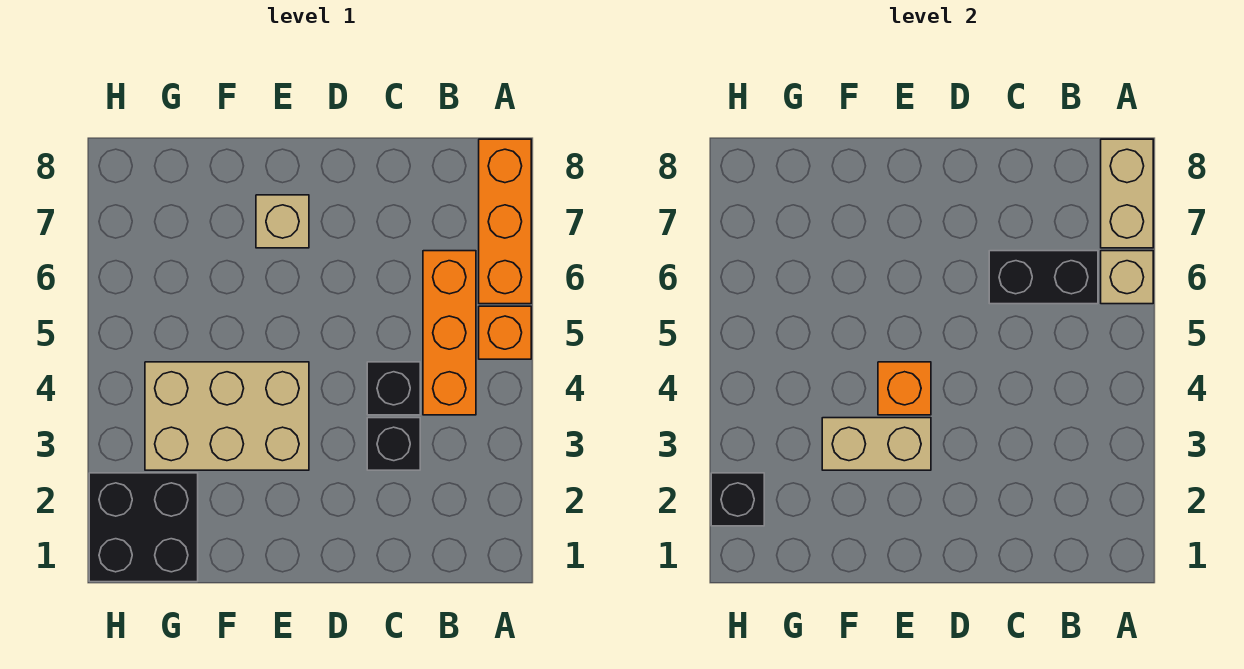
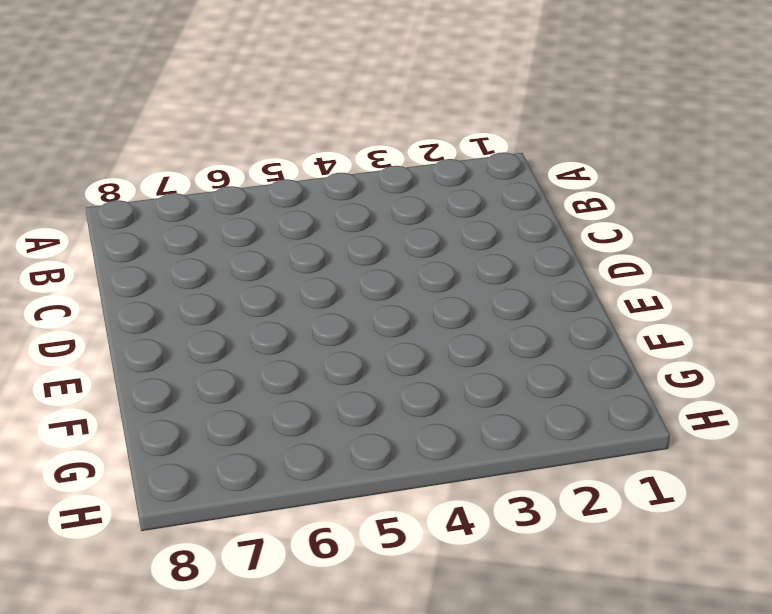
none -> orange brick A5 level 1
none -> orange brick A6:A8 level 1
none -> orange brick B4:B6 level 1

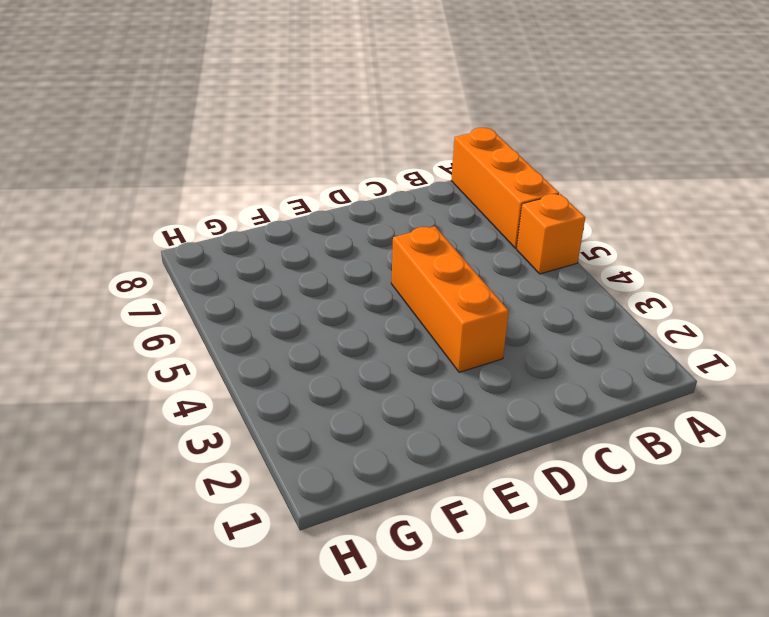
orange brick D3:D5 level 1 -> orange brick B4:B6 level 1
none -> black brick C3 level 1
none -> black brick C4 level 1
none -> tan brick E3:G4 level 1

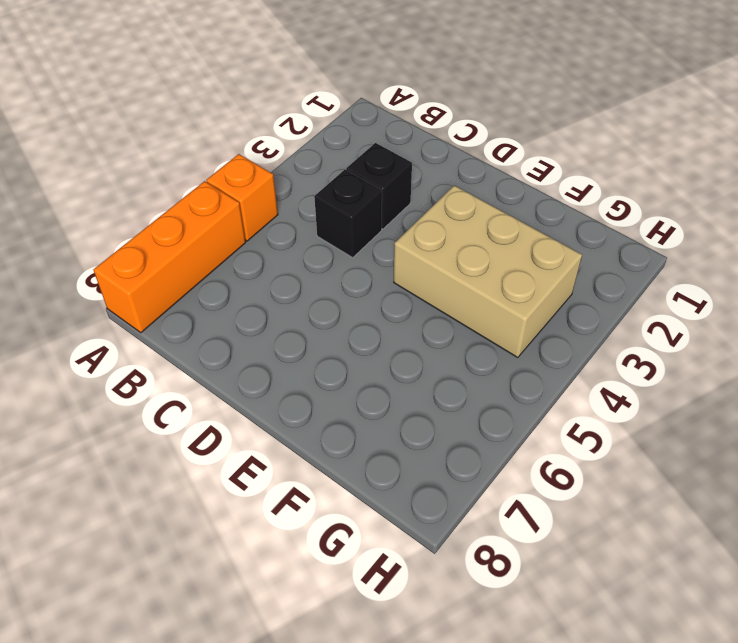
none -> orange brick B4:B6 level 1
none -> tan brick E7 level 1
none -> black brick G1:H2 level 1

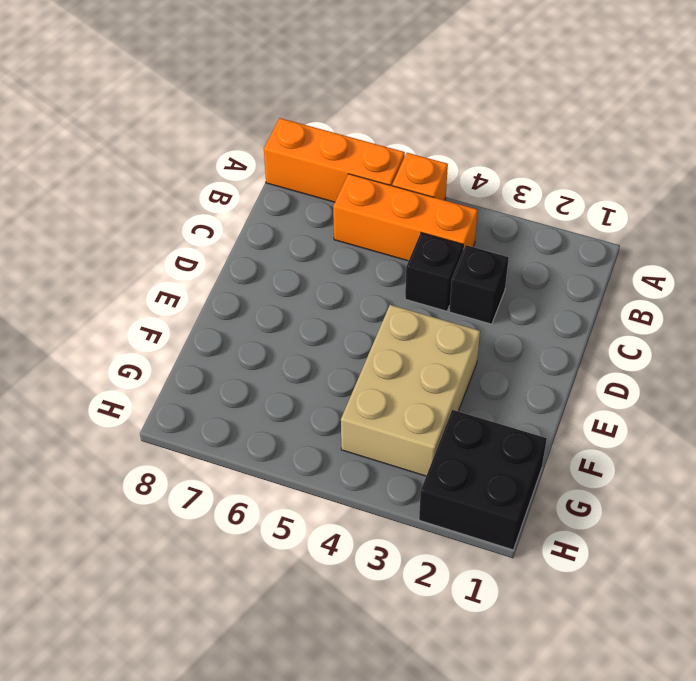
none -> tan brick E7 level 1
none -> tan brick A6 level 2
none -> tan brick A7:A8 level 2

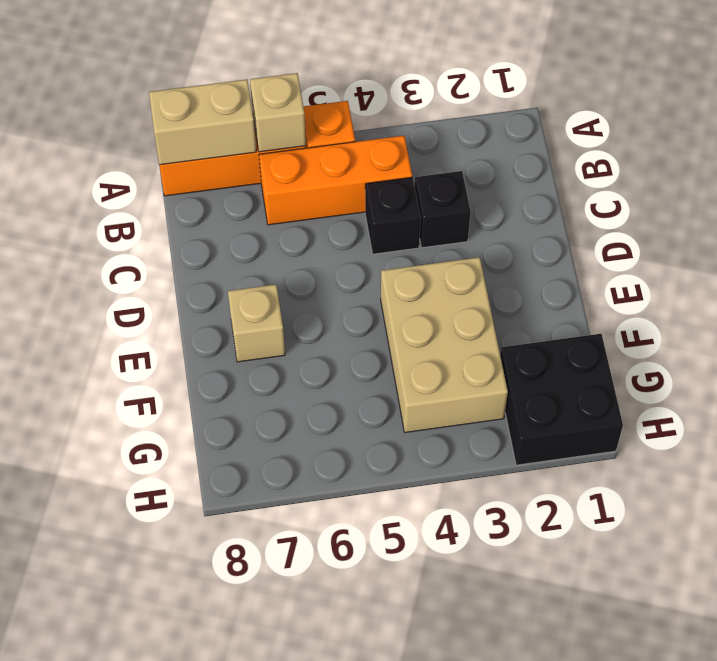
none -> black brick B6:C6 level 2
none -> tan brick E3:F3 level 2
none -> orange brick E4 level 2

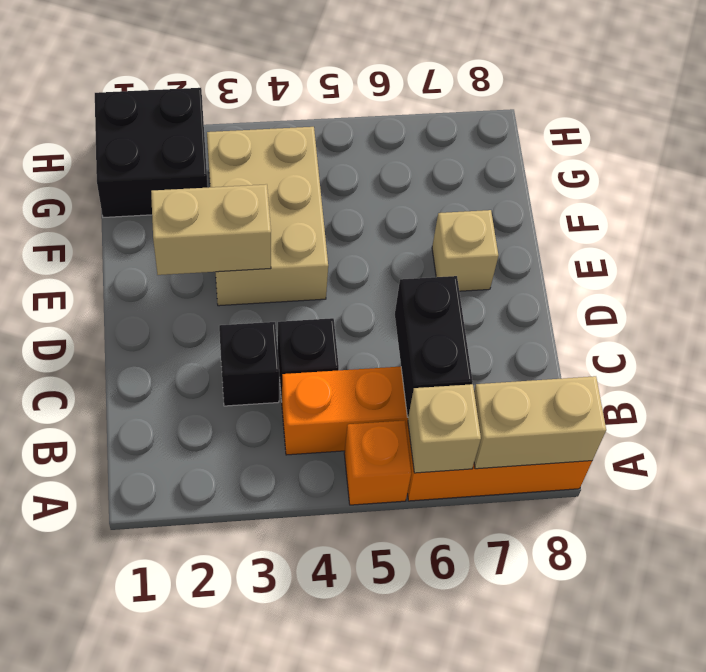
tan brick E2:E3 level 2 -> tan brick E3:F3 level 2
none -> orange brick E4 level 2
none -> black brick H2 level 2

